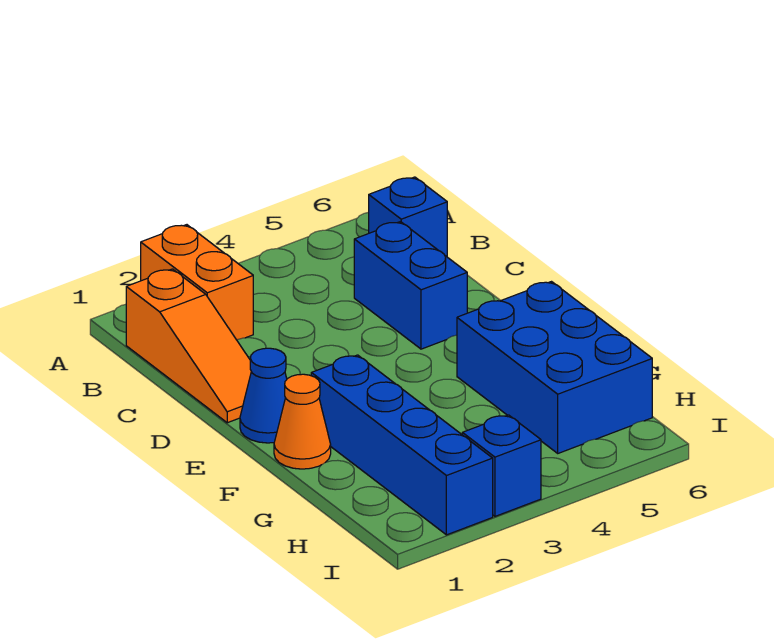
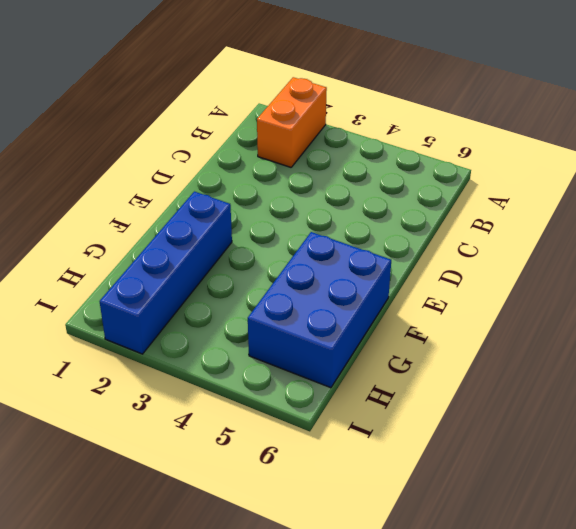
none -> orange slope B1:D1 level 1 top B
none -> blue brick B6 level 1

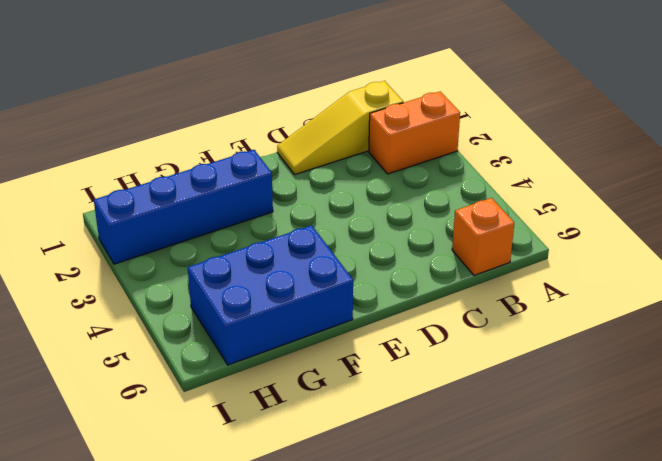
yellow slope B1:D1 level 1 top B -> orange slope B1:D1 level 1 top B
orange brick B6 level 1 -> blue brick B6 level 1
none -> blue brick C5:D5 level 1
none -> blue cone E1 level 1

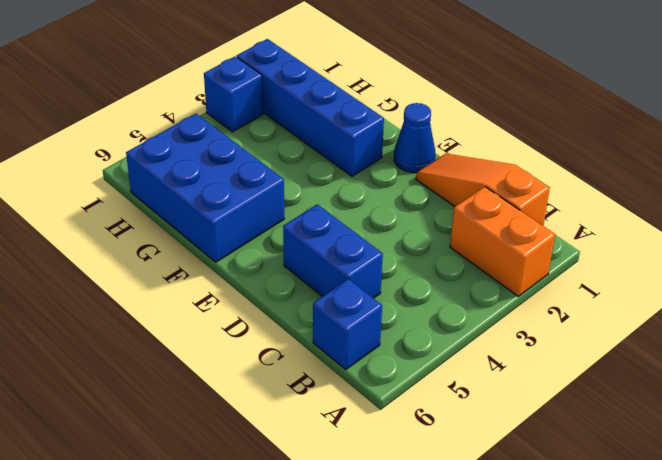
none -> orange cone F1 level 1

